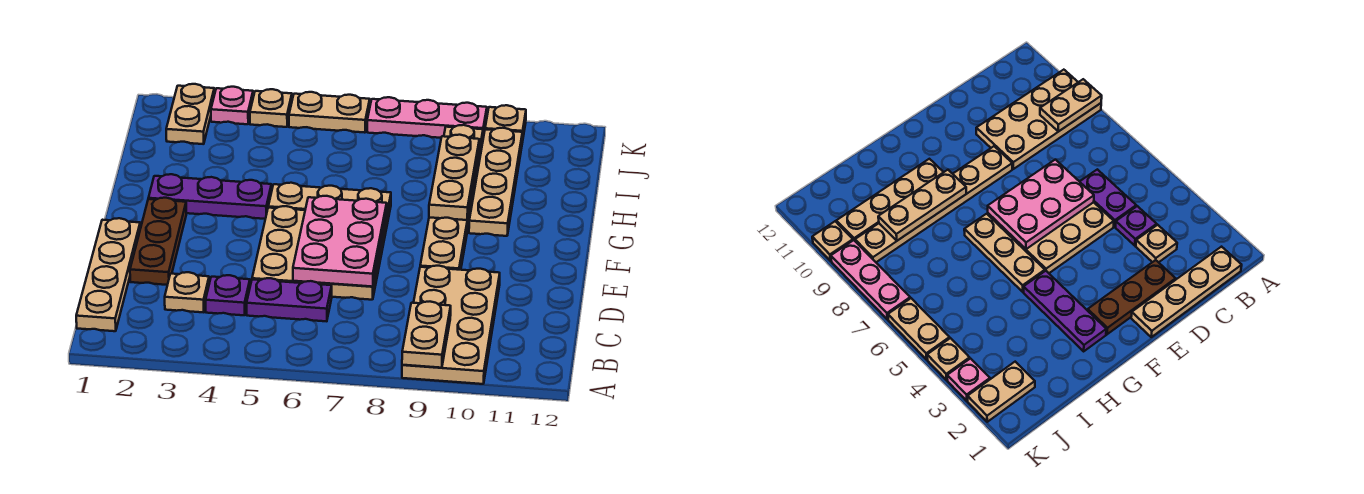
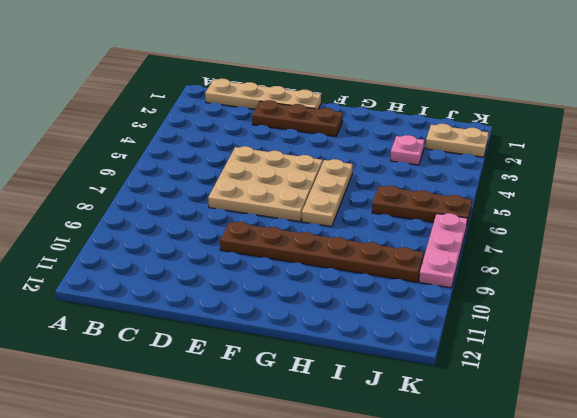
brown plate E9:J9 level 1 -> tan plate E9:J9 level 1
pink plate I3 level 1 -> pink plate K3 level 1
brown plate I6:K6 level 1 -> tan plate K5:K6 level 1
none -> tan plate A9:D10 level 1
none -> tan plate C3 level 1
none -> purple plate C4 level 1

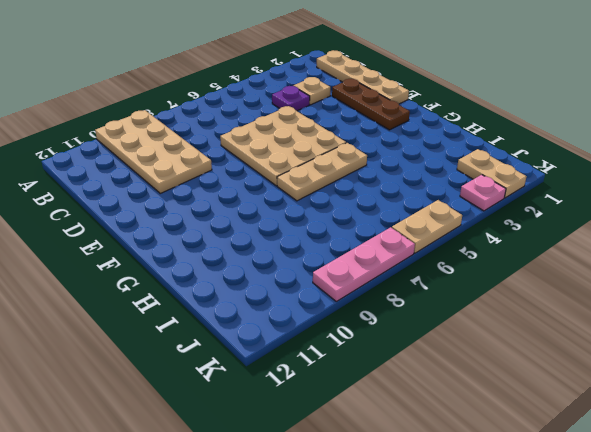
none -> purple plate C5:C6 level 1
none -> tan plate E9:J9 level 1
none -> purple plate G2:G4 level 1

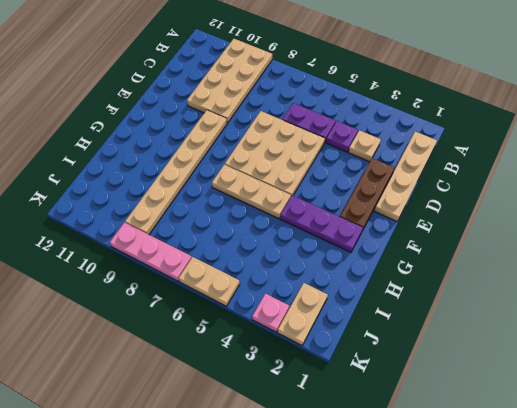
none -> tan plate G10:J10 level 1
none -> tan plate K4 level 1
none -> tan plate K10 level 1

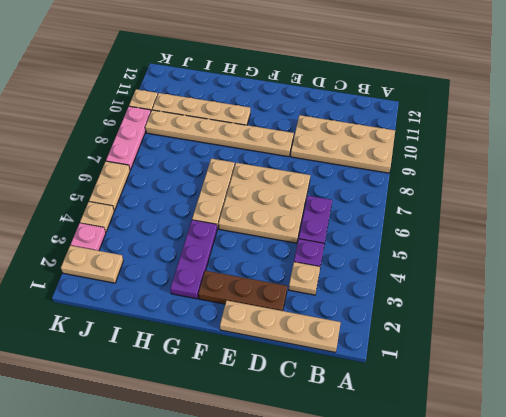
none -> tan plate A9:B9 level 2
none -> pink plate D6:F7 level 2
none -> tan plate G9:I9 level 2

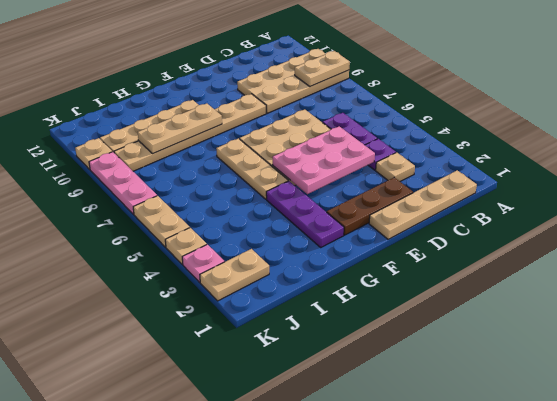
pink plate D4:F5 level 2 -> pink plate D6:F7 level 2

